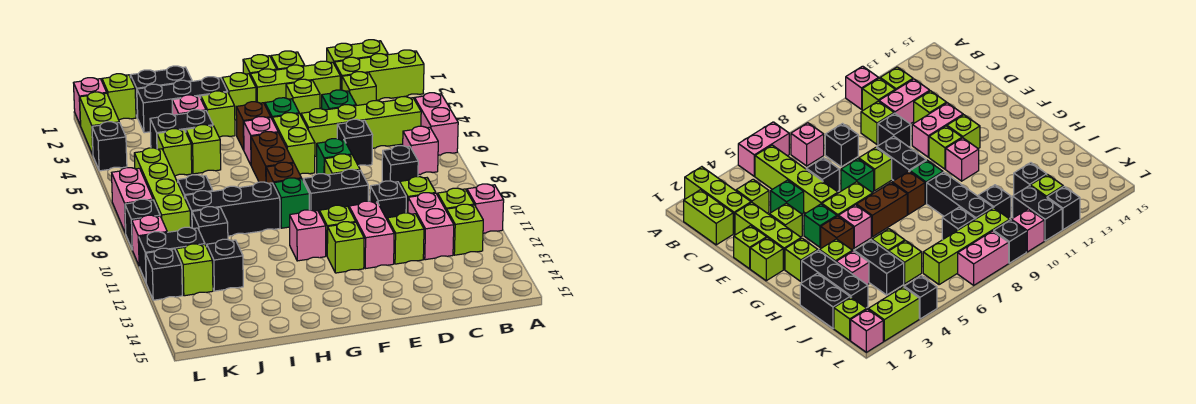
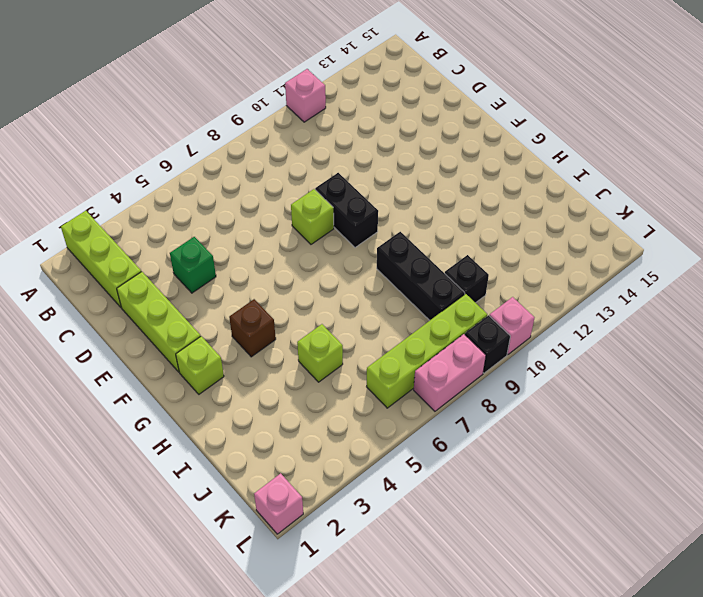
none -> pink brick A5:A6 level 1
none -> lime brick B1:C1 level 1
none -> lime brick B5:E5 level 1
none -> pink brick B7 level 1

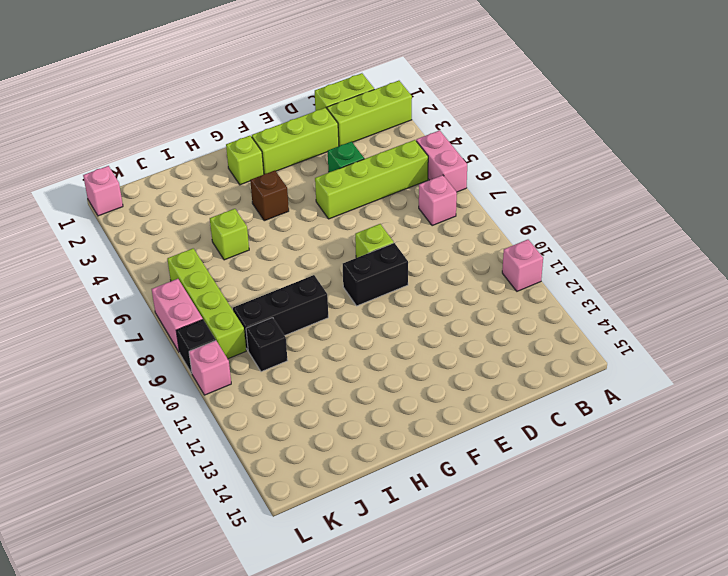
none -> lime brick B11 level 1
none -> lime brick B12 level 1
none -> lime brick C3 level 1
none -> black brick C8 level 1

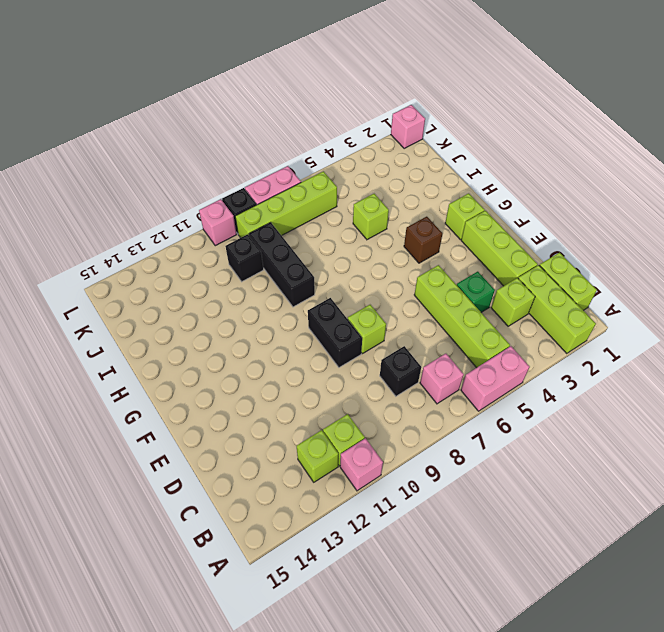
none -> lime brick C10 level 1
none -> pink brick C11:C12 level 1
none -> black brick D6 level 1
none -> black brick D10 level 1

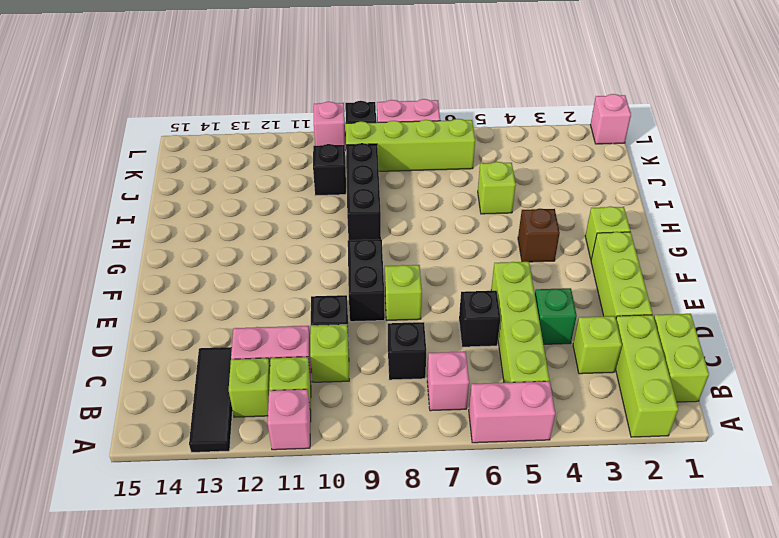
black tile A13:C13 level 1 -> none
none -> lime brick D12 level 1
none -> lime brick E1 level 1
none -> lime brick E3 level 1
none -> green brick E7 level 1

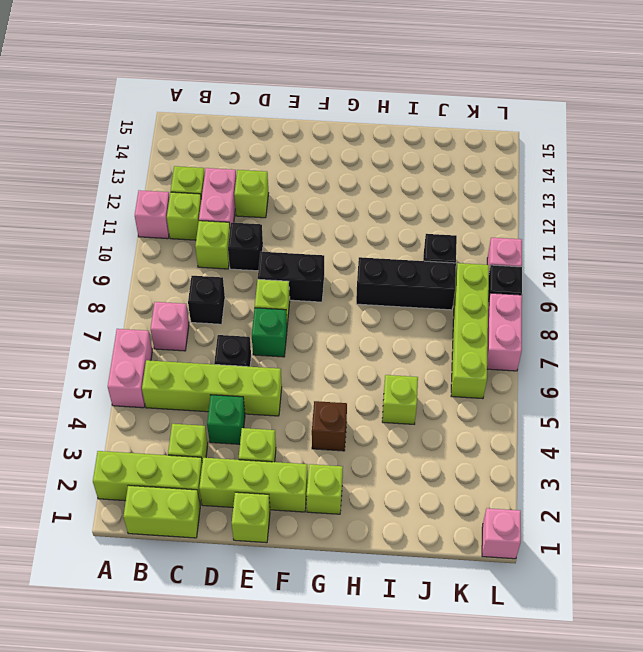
none -> pink brick E11:E12 level 1
none -> lime brick F1 level 1
none -> green brick F4 level 1
none -> lime brick F5:F6 level 1

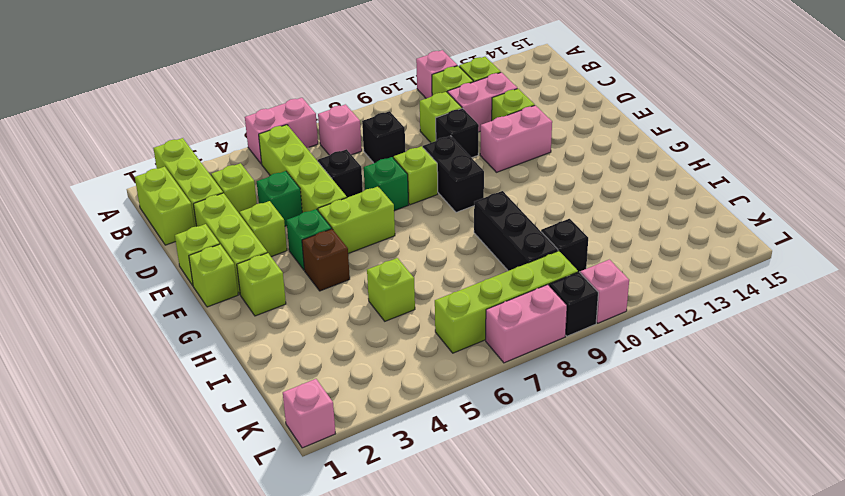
none -> lime brick F11 level 1
none -> lime brick F12 level 1
none -> pink brick G5 level 1
none -> brown brick G6:G7 level 1

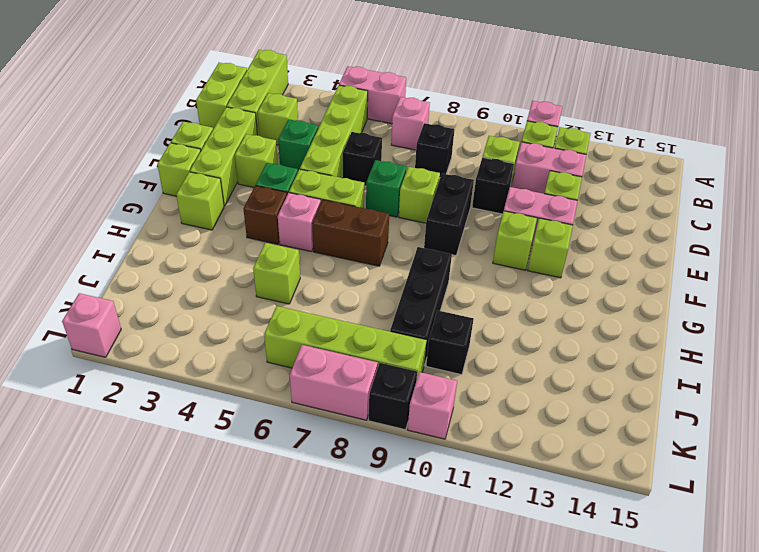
none -> brown brick G8 level 1
none -> green brick G9 level 1
none -> pink brick G11 level 1
none -> black brick H2:J2 level 1

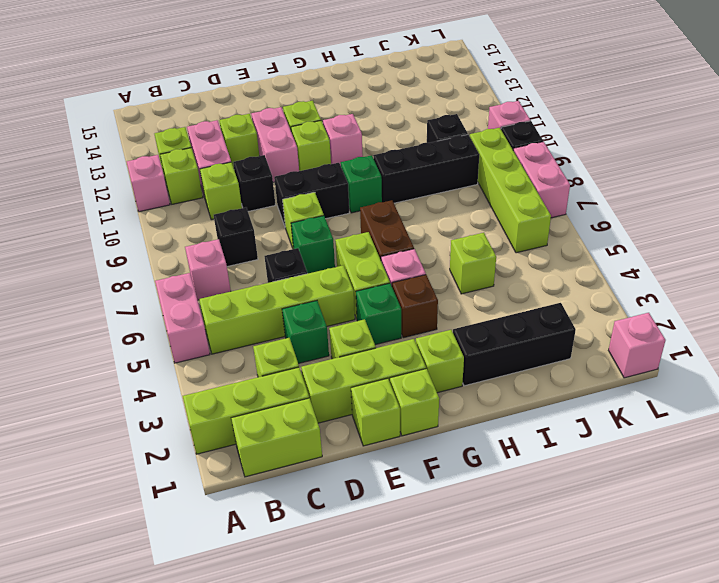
none -> brown brick G8 level 1
none -> lime brick H3 level 1
none -> black brick I1:J1 level 1
none -> pink brick I3 level 1

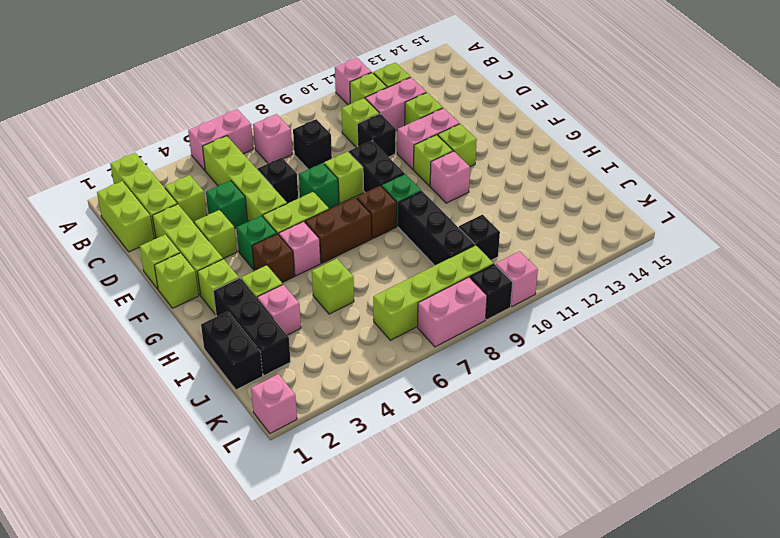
none -> black brick I4:J4 level 1
none -> lime brick J5 level 1
none -> black brick J8 level 1
none -> black brick J12 level 1

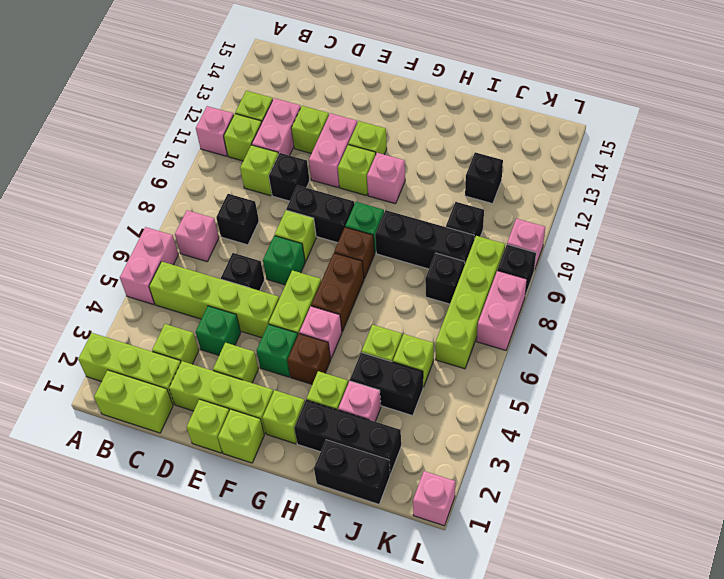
none -> lime brick K1 level 1
none -> black brick K11:L11 level 1
none -> lime brick K12 level 1
none -> lime brick L2:L3 level 1

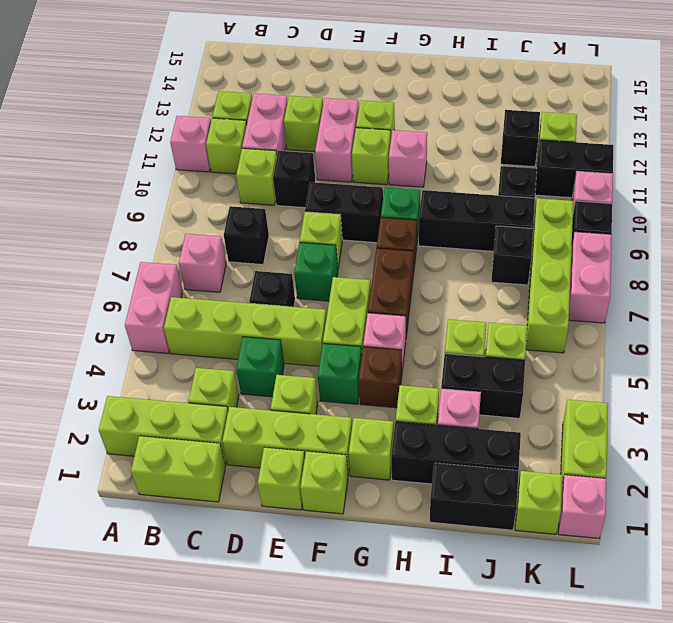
none -> black brick L4 level 1
none -> black brick L12 level 1

